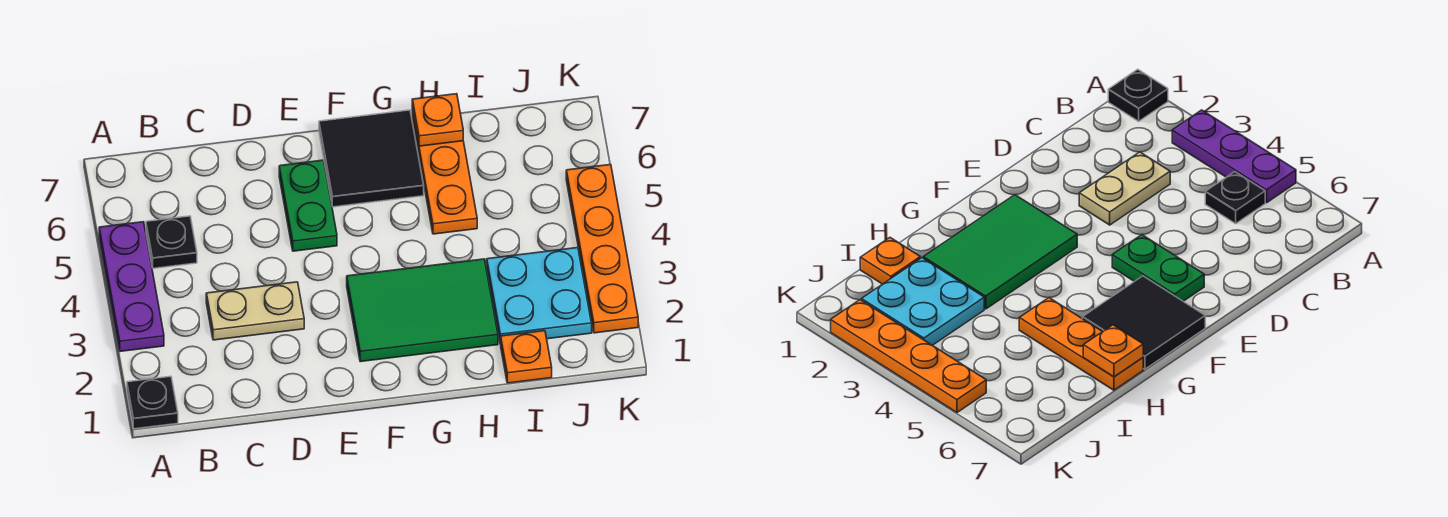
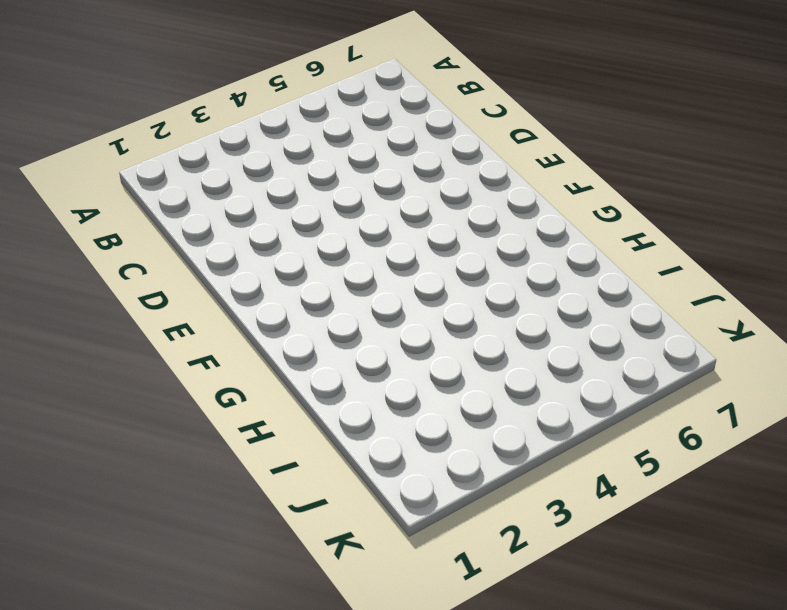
none -> black plate A1 level 1
none -> purple plate A3:A5 level 1
none -> black plate B5 level 1

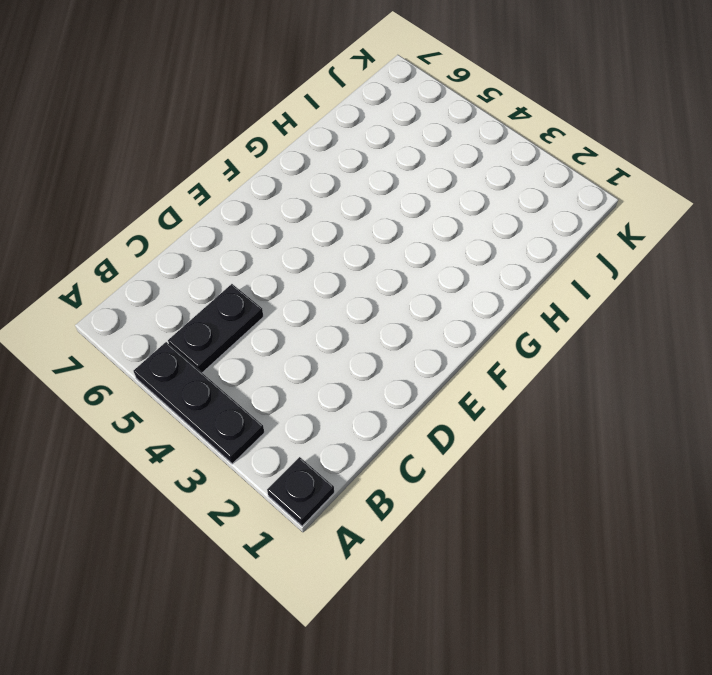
black plate A3:A5 level 1 -> purple plate A3:A5 level 1
black plate B5:C5 level 1 -> black plate B5 level 1
none -> tan plate C3:D3 level 1
none -> green plate E5:E6 level 1
none -> green tile F2:H3 level 1

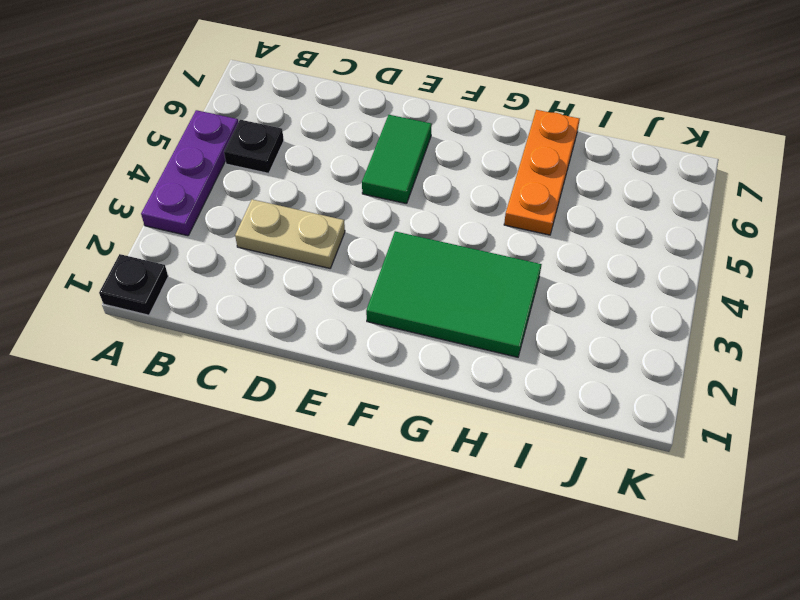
green tile E5:E6 level 1 -> green plate E5:E6 level 1
none -> black tile F6:G7 level 1
none -> orange plate I1 level 1
none -> cyan plate I2:J3 level 1

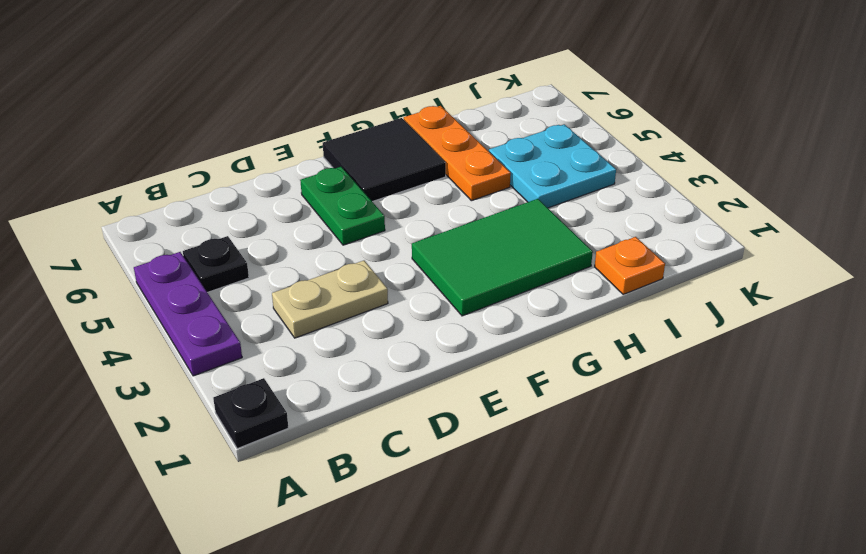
cyan plate I4:J5 level 1 -> cyan plate I2:J3 level 1
none -> orange plate K2:K5 level 1
none -> orange plate H7 level 2

